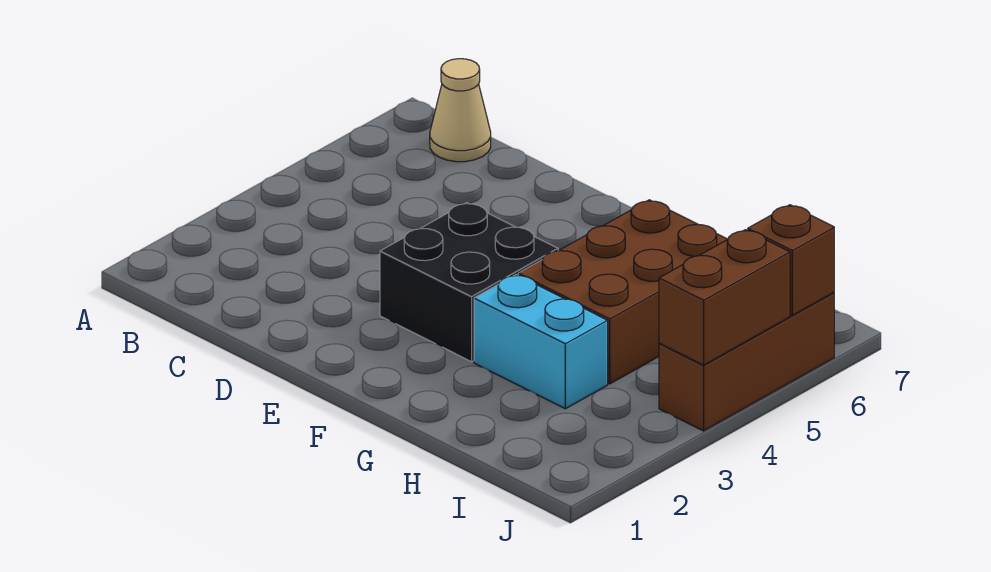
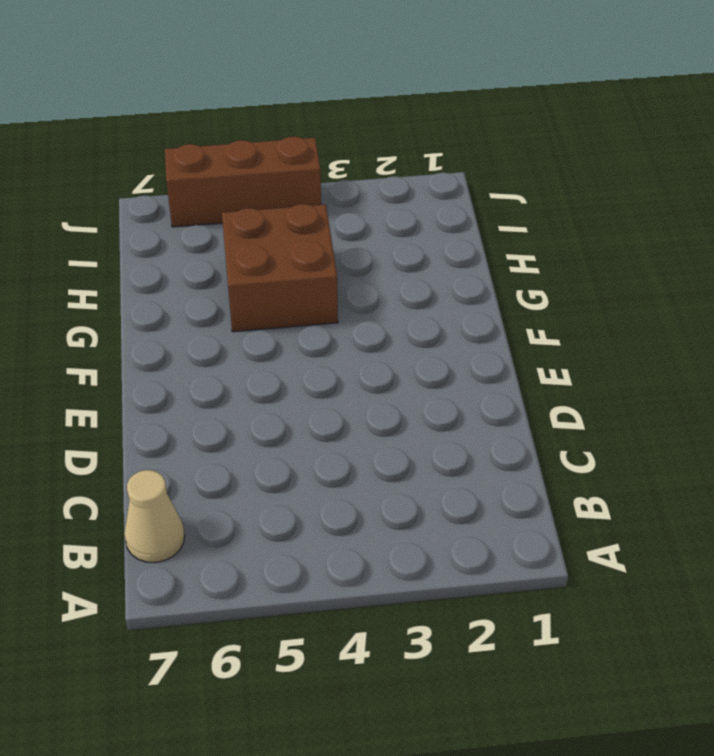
brown brick G4:H5 level 1 -> brown brick G4:H6 level 1
none -> black brick E3:F4 level 1
none -> cyan brick G3:H3 level 1

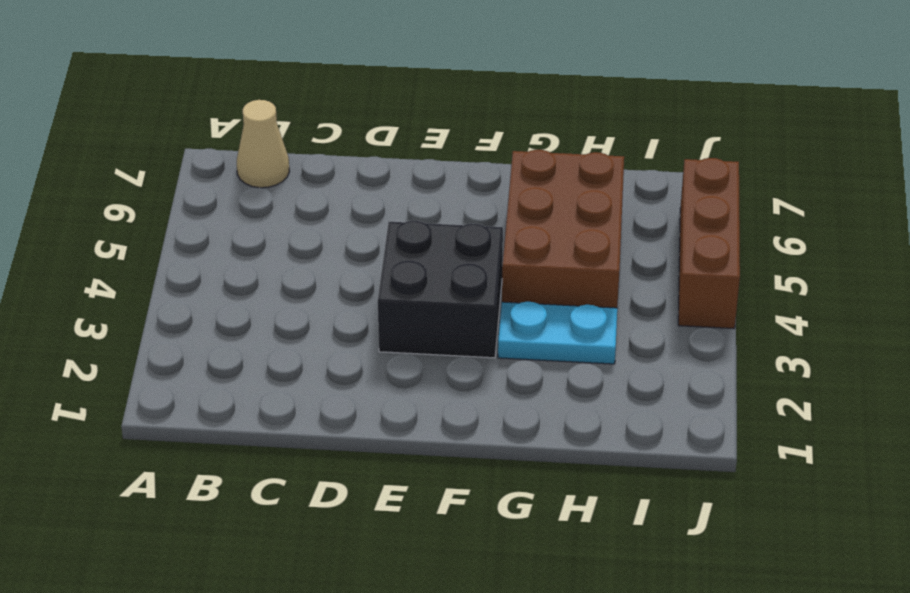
cyan plate G3:H3 level 1 -> cyan brick G3:H3 level 1
none -> brown brick J4:J5 level 2
none -> brown brick J6 level 2

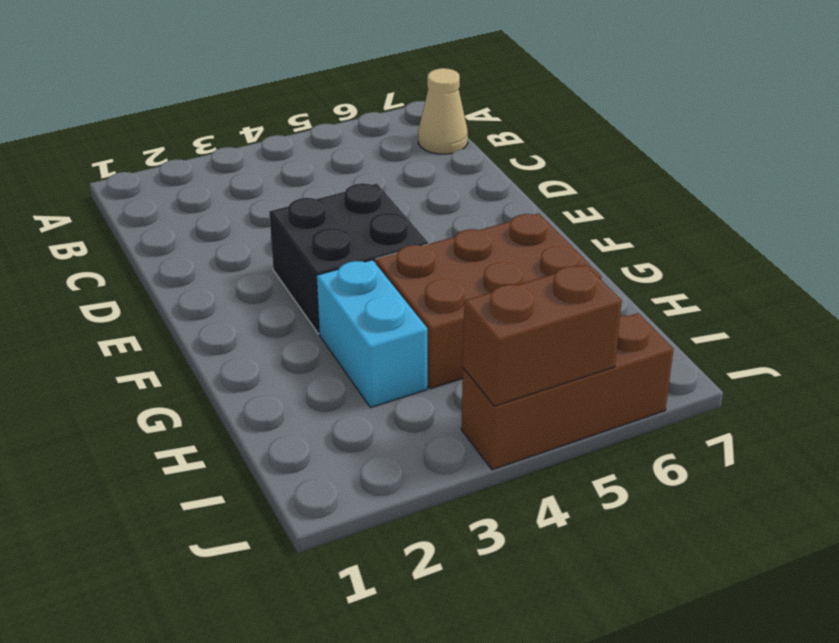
none -> brown brick J6 level 2

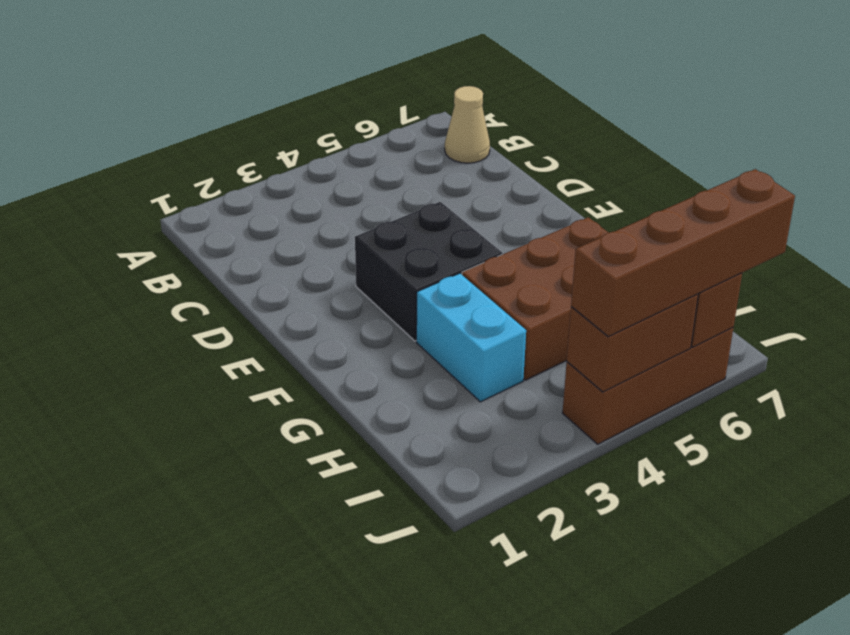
brown brick J4:J7 level 3 -> none

